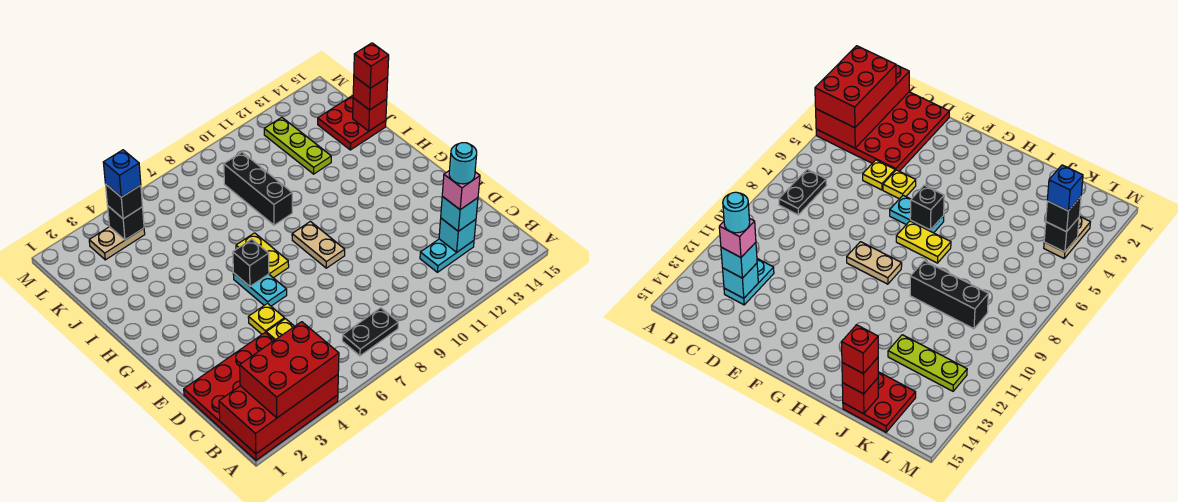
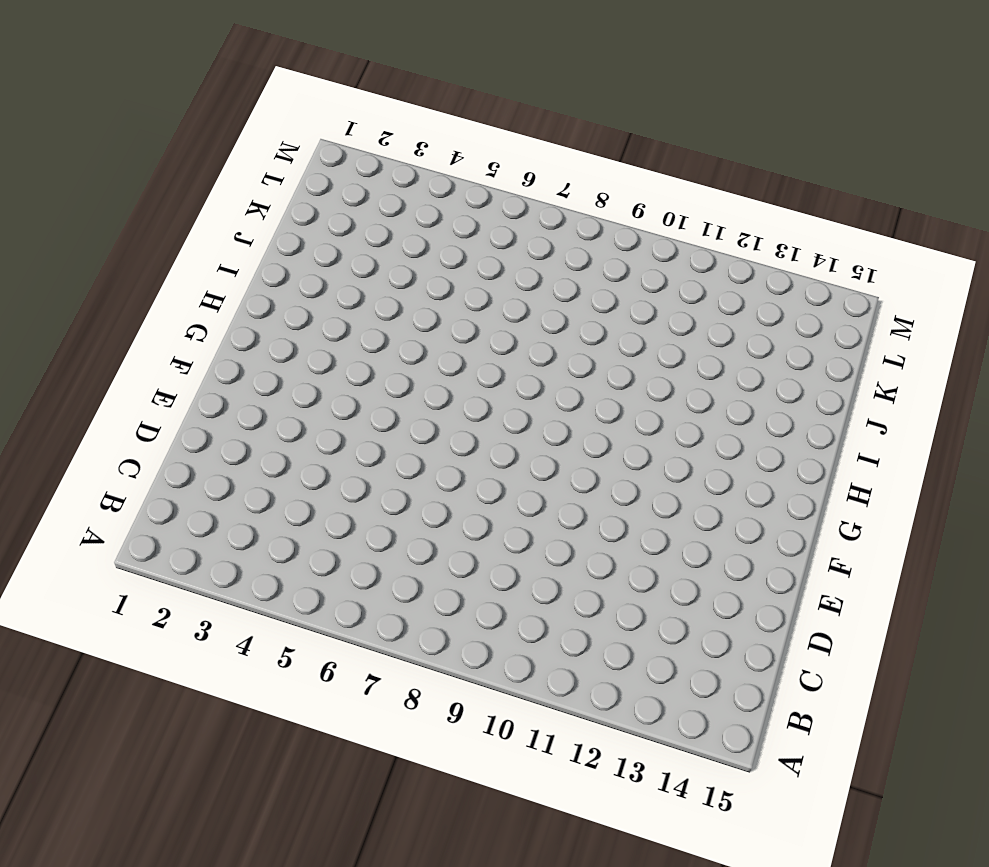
none -> red plate A1:D4 level 1
none -> black plate B7:B8 level 1
none -> cyan plate C12:C13 level 1

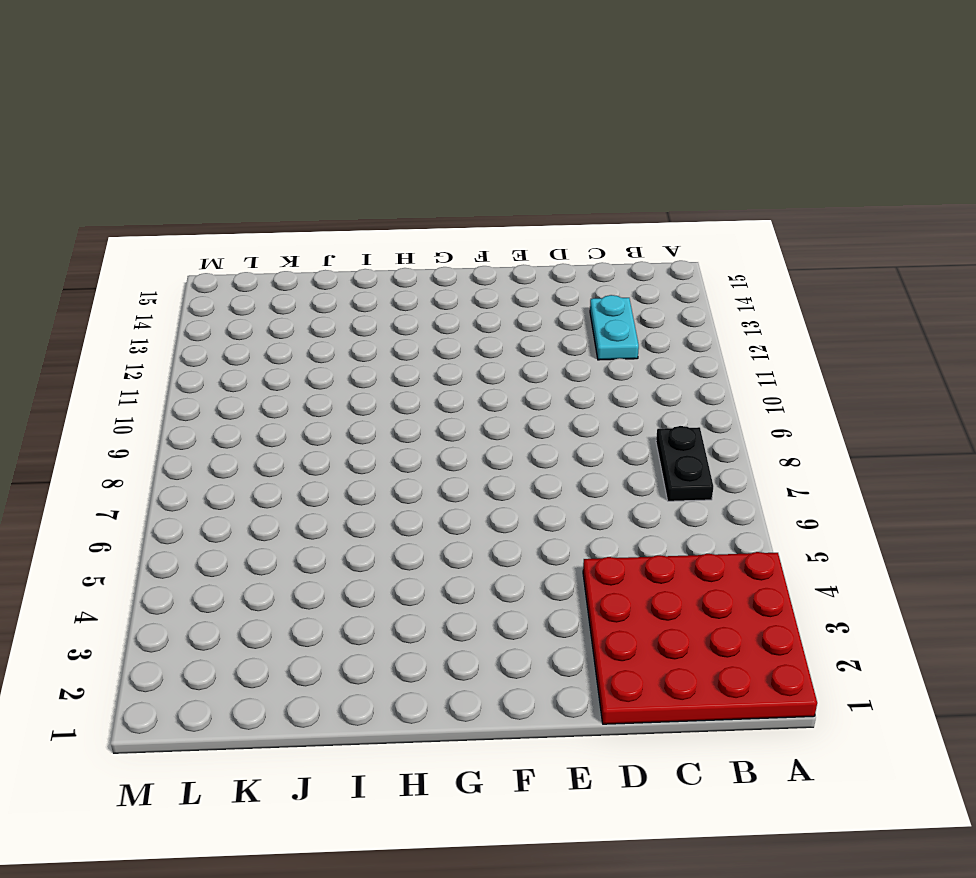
none -> yellow plate D5 level 1
none -> yellow plate E5 level 1
none -> cyan plate F6:G6 level 1

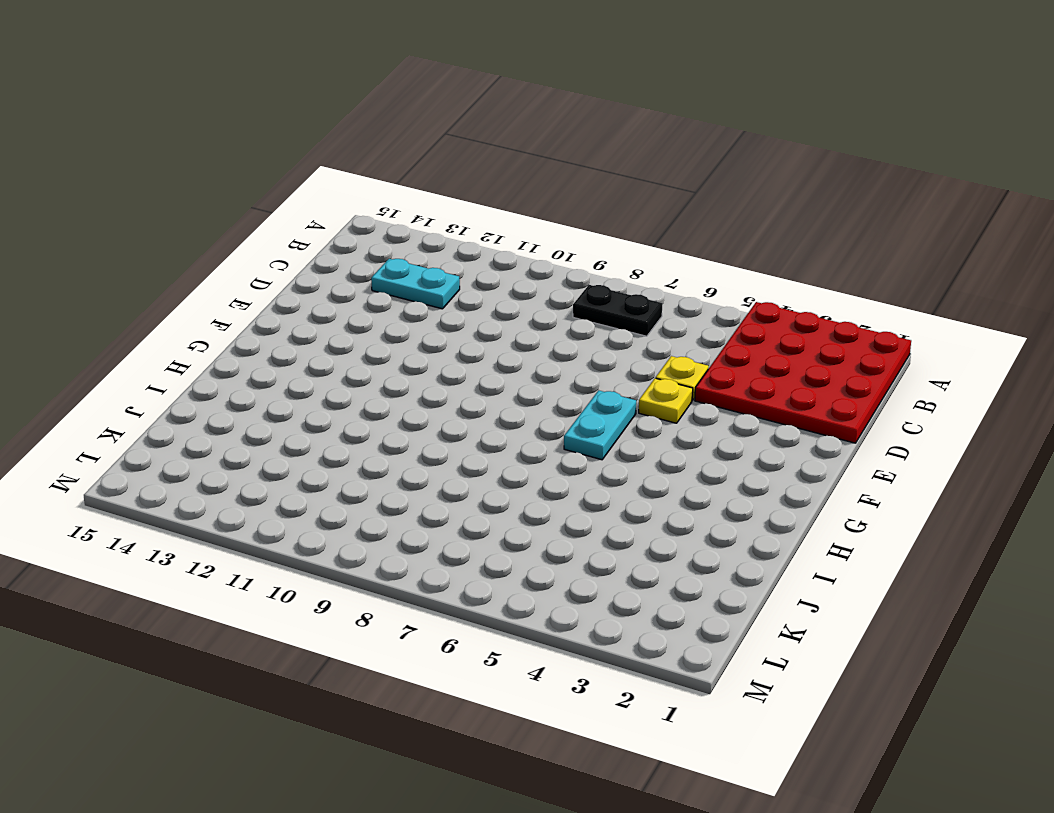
none -> tan plate F9:G9 level 1
none -> yellow plate G7:H7 level 1
none -> black brick I9:K9 level 1

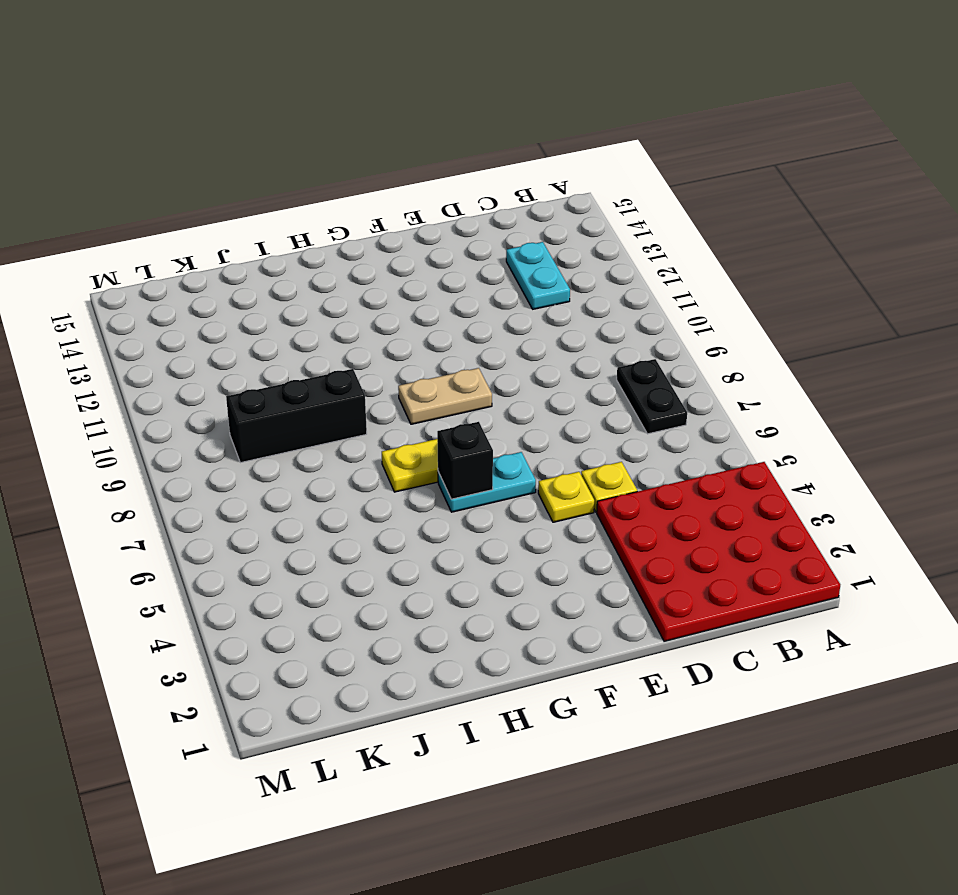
none -> lime plate J12:L12 level 1
none -> red plate J14:K15 level 1
none -> tan plate L3:L4 level 1

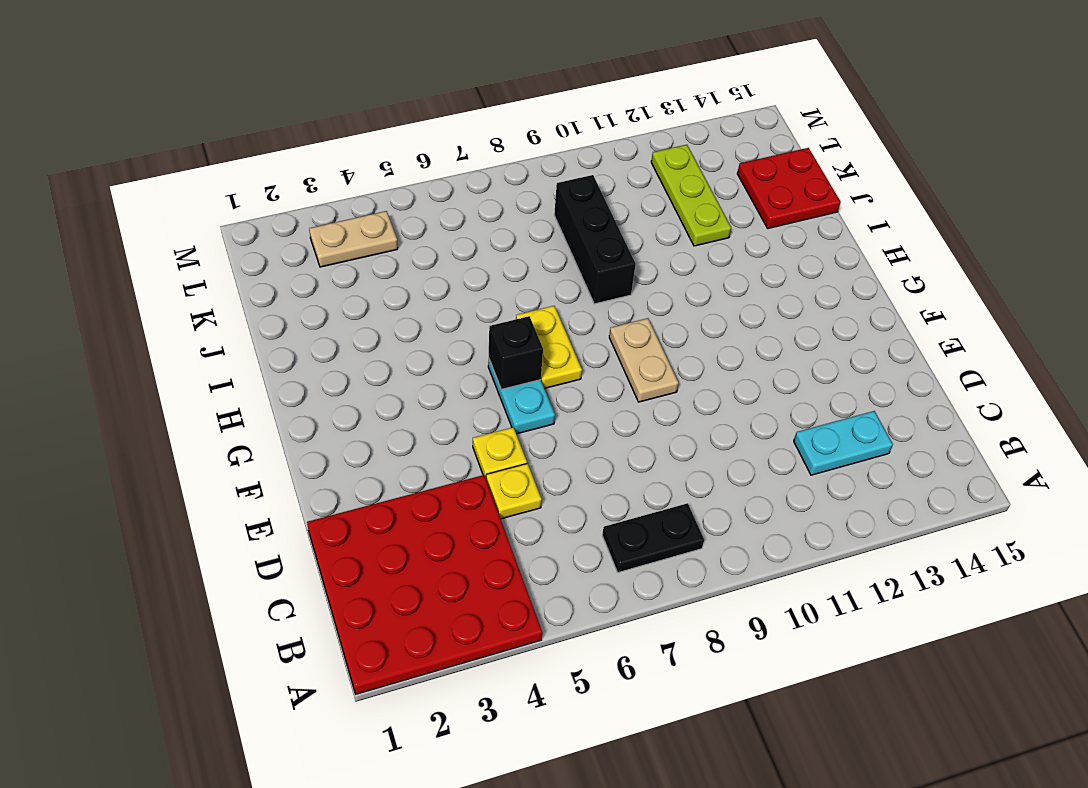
none -> red brick A1:B4 level 2
none -> cyan brick C13 level 2
none -> red brick J15 level 2

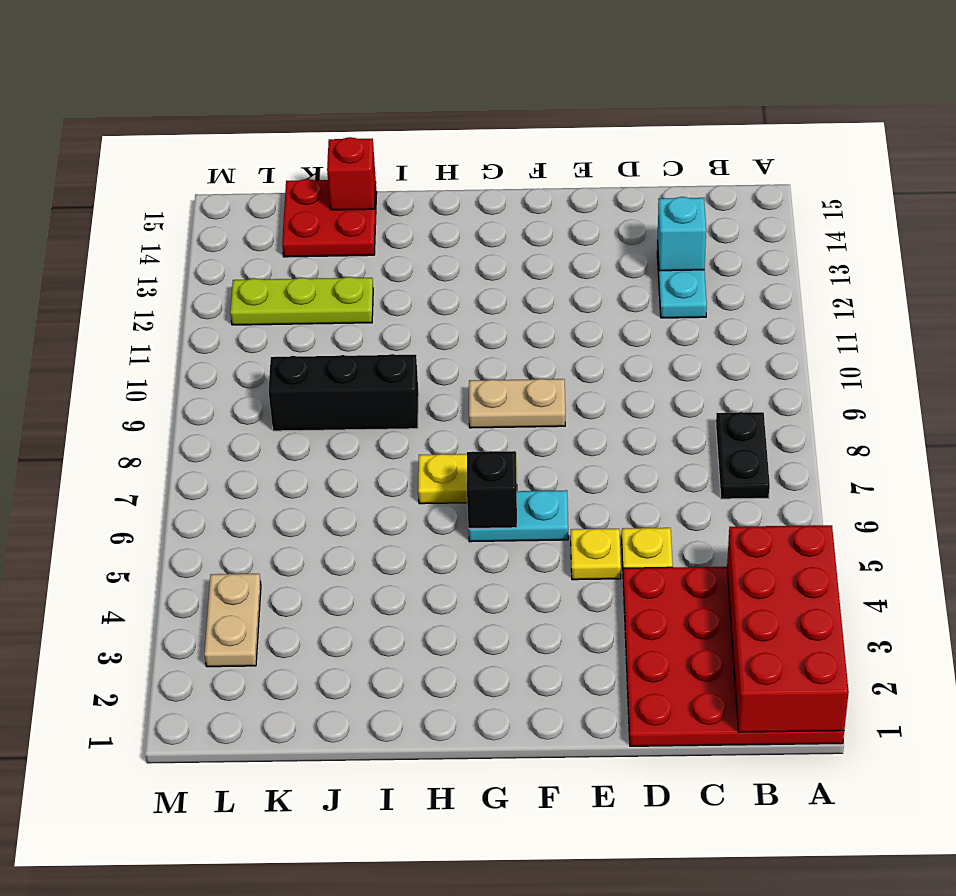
none -> black brick L4 level 2
none -> red brick A2:B4 level 3
none -> cyan brick C13 level 3

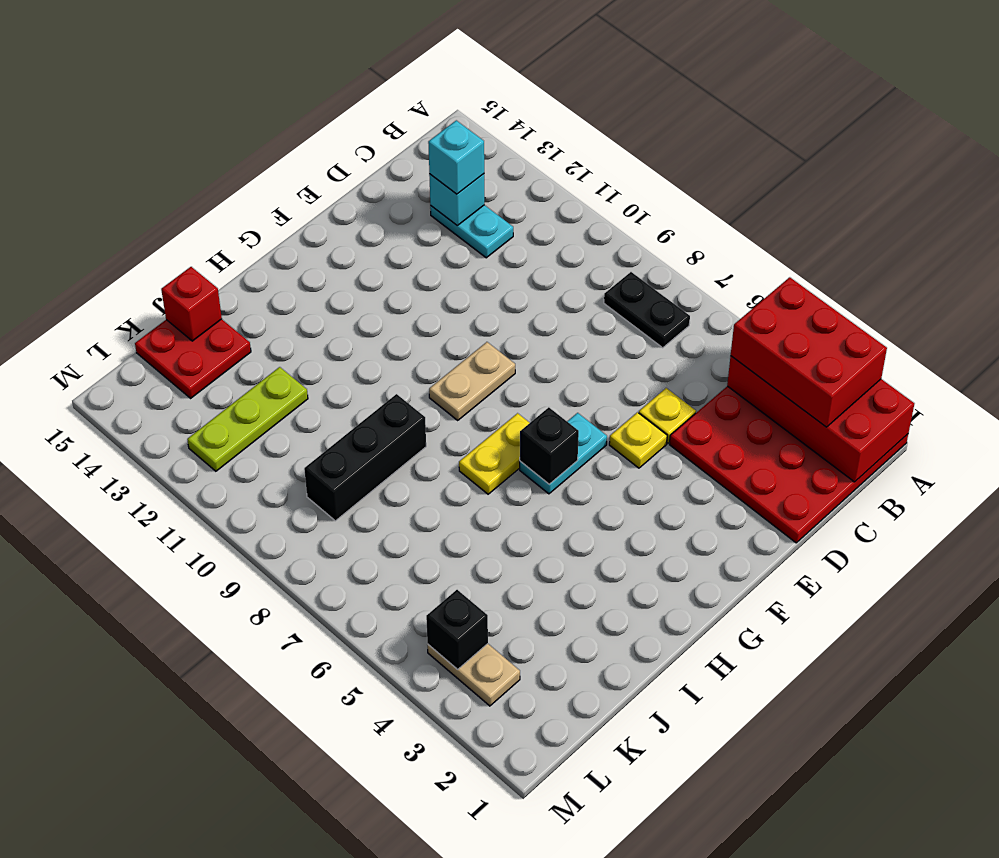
none -> red brick J15 level 3
none -> black brick L4 level 3
none -> pink brick C13 level 4

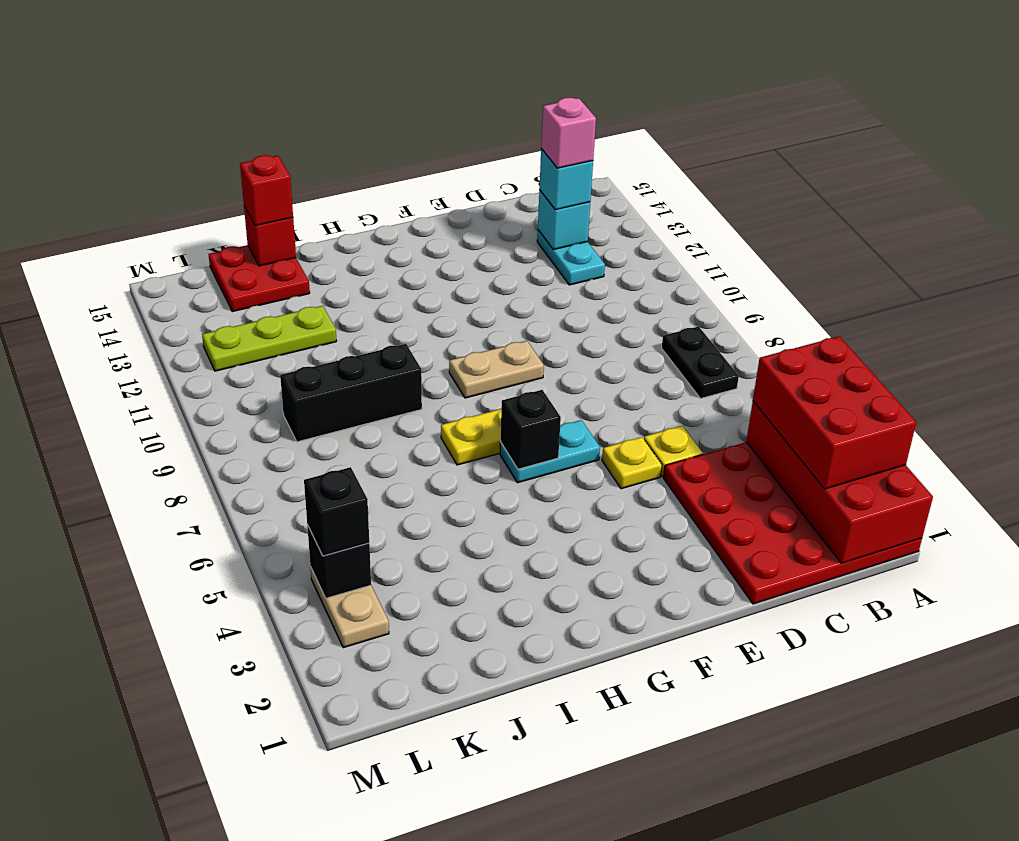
none -> red brick J15 level 4
none -> blue brick L4 level 4
none -> cyan round brick C13 level 5

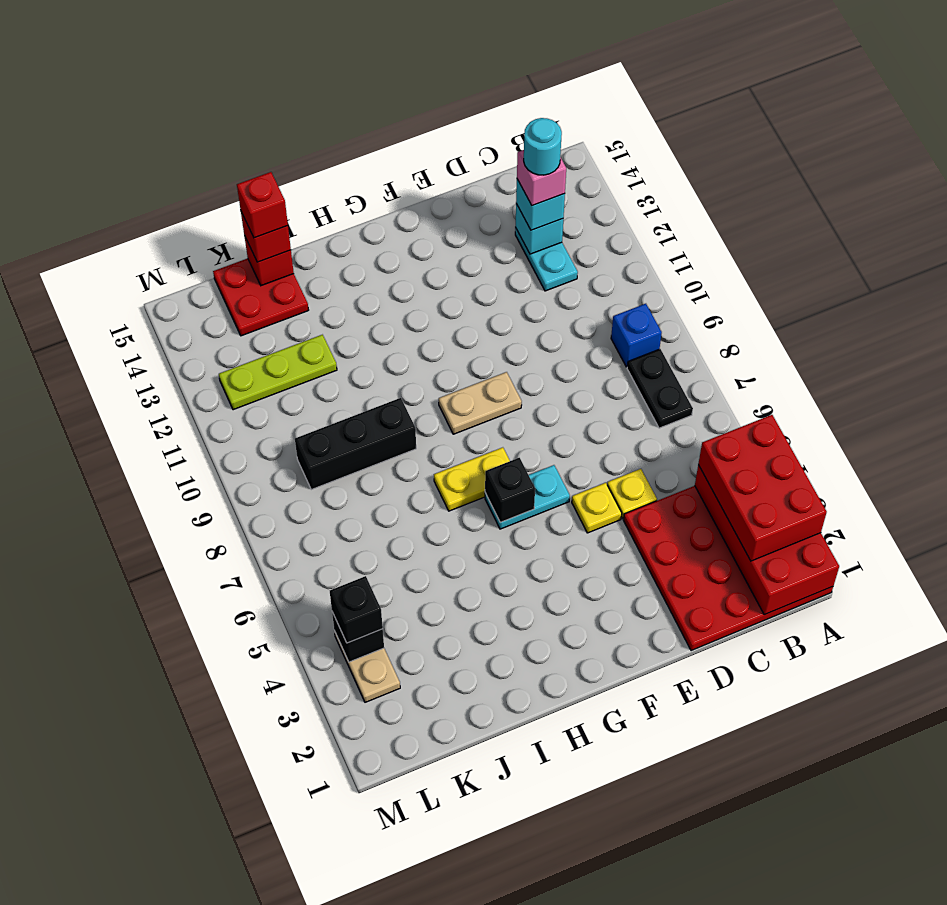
blue brick B9 level 1 -> blue brick L4 level 4

